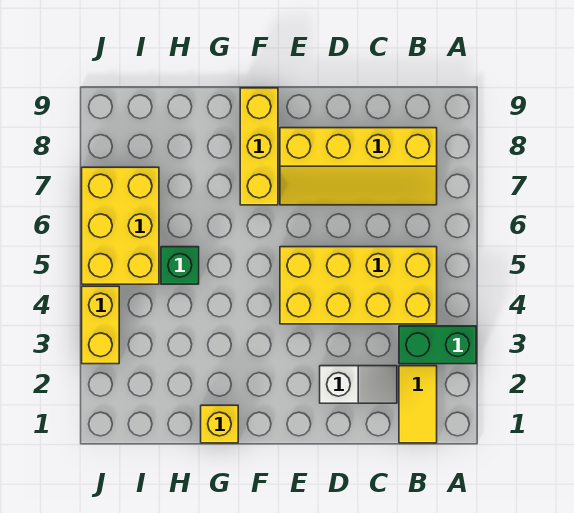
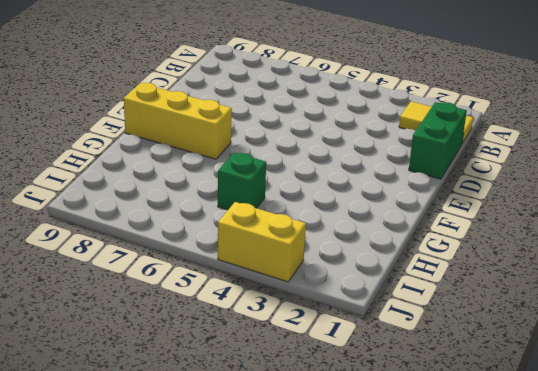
green brick C1:D1 level 1 -> green brick A3:B3 level 1
none -> yellow brick B4:E5 level 1
none -> yellow slope B7:E8 level 1 top 8

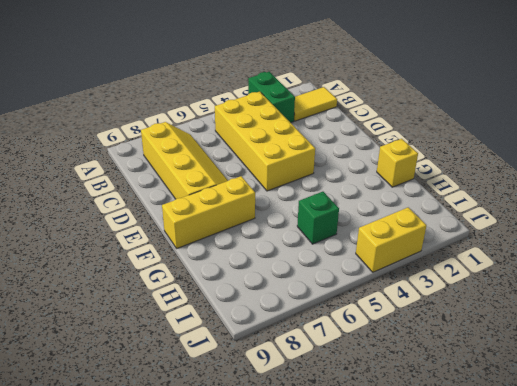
none -> white slope C2:D2 level 1 top D
none -> yellow brick I5:J7 level 1

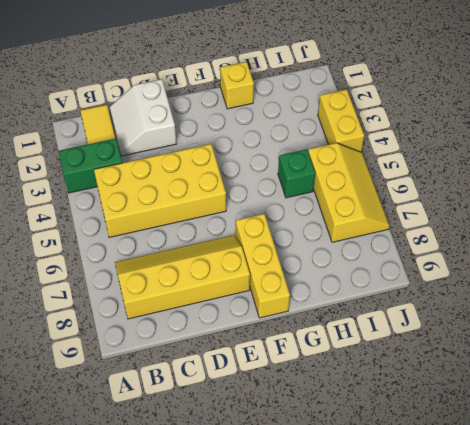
white slope C1:D2 level 1 top D -> white slope C2:D2 level 1 top D
yellow slope I5:J7 level 1 top I -> yellow brick I5:J7 level 1

